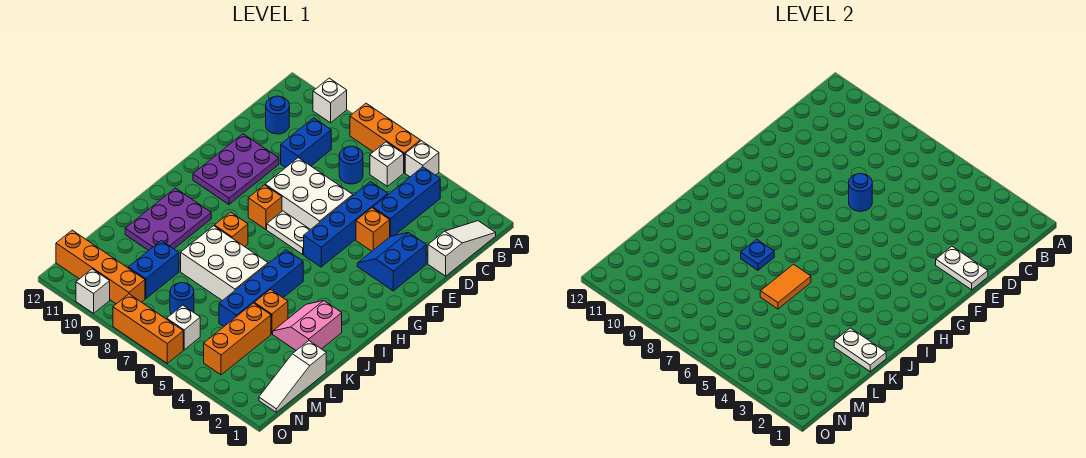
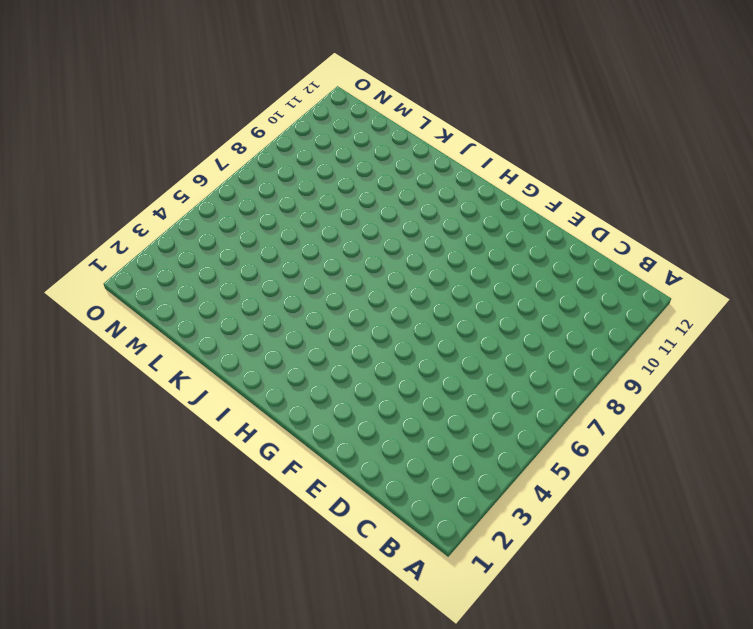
none -> white brick A5 level 1
none -> orange brick A6:A8 level 1
none -> white brick A10 level 1
none -> white slope B1:D1 level 1 top D

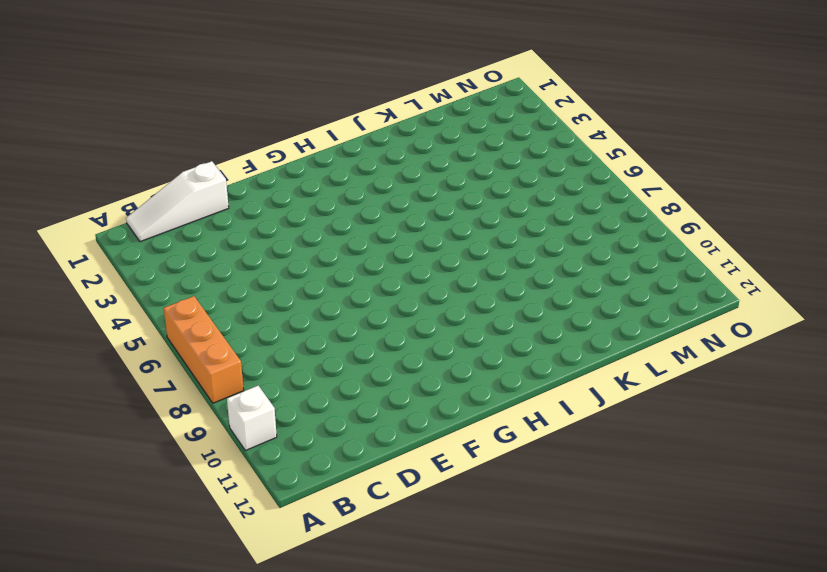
none -> white brick A5 level 1
none -> blue brick B4:D4 level 1
none -> white brick B6 level 1
none -> blue round brick C7 level 1

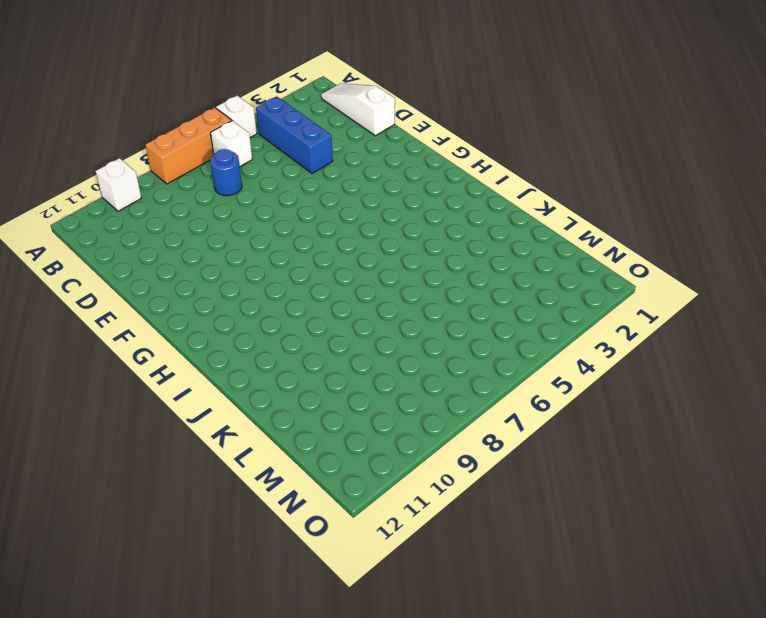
none -> blue brick C9:D9 level 1
none -> blue round brick C11 level 1
none -> blue brick D5:G5 level 1
none -> blue slope E2:F3 level 1 top 2

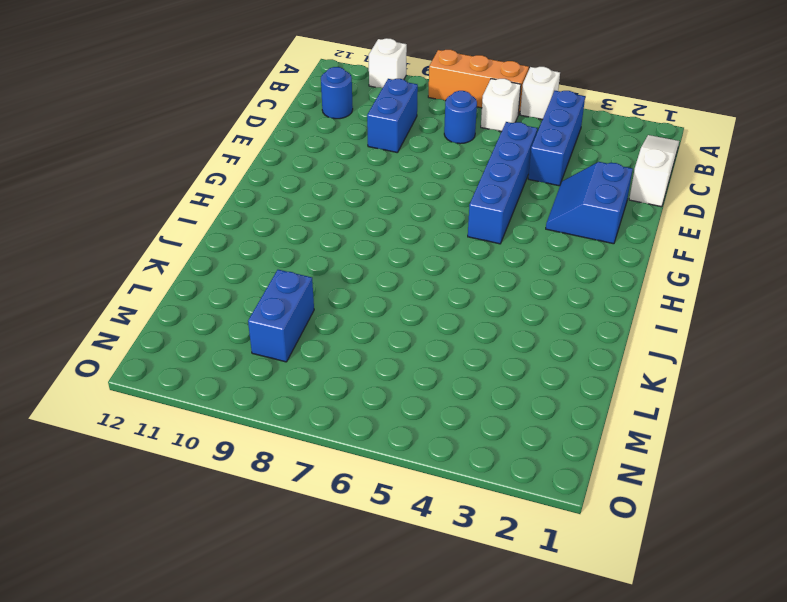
none -> orange brick E4 level 1
none -> white brick E6:F8 level 1
none -> purple plate E10:G11 level 1
none -> white plate G6:G7 level 1

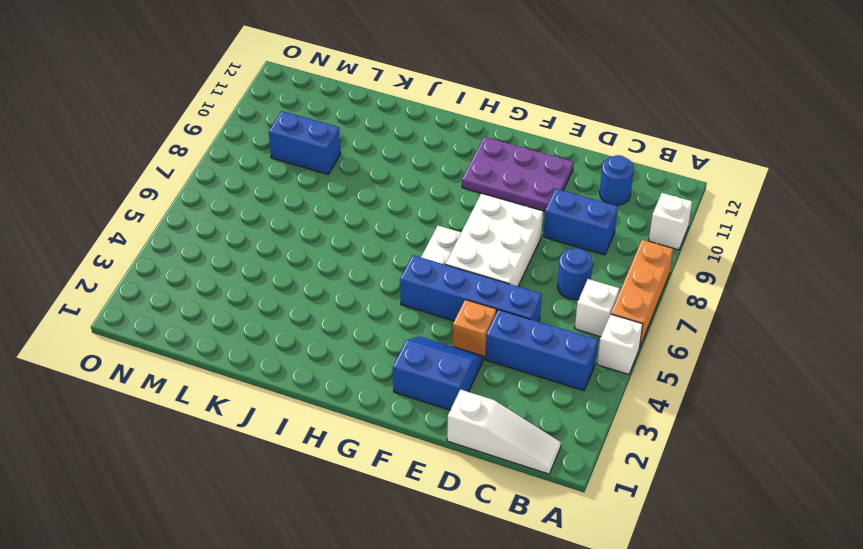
none -> orange brick G8 level 1
none -> blue brick I5:L5 level 1
none -> orange brick I8 level 1
none -> purple plate I10:K11 level 1

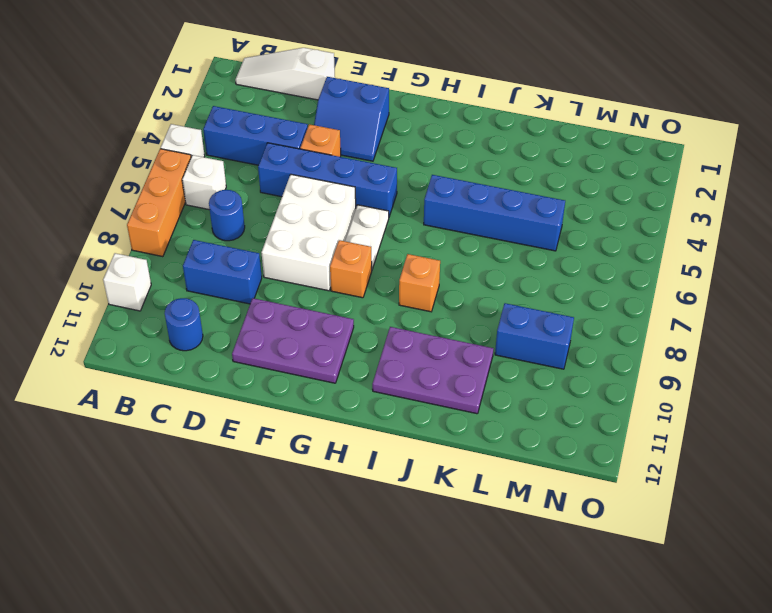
none -> pink slope J2:K3 level 1 top 2
none -> white brick J6:K8 level 1
none -> orange brick K4 level 1
none -> white slope L1:N1 level 1 top L

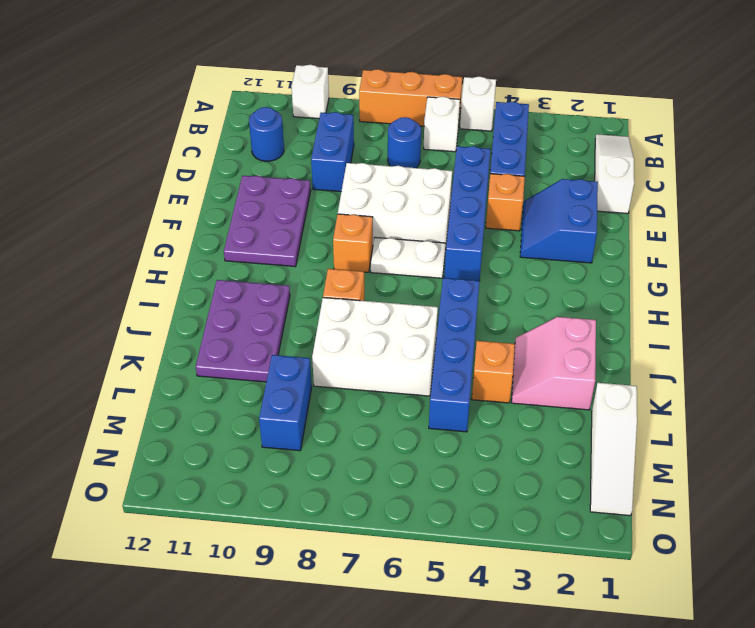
none -> orange brick L4:N4 level 1
none -> blue round brick M7 level 1
none -> white brick N6 level 1
none -> orange brick N9:N12 level 1

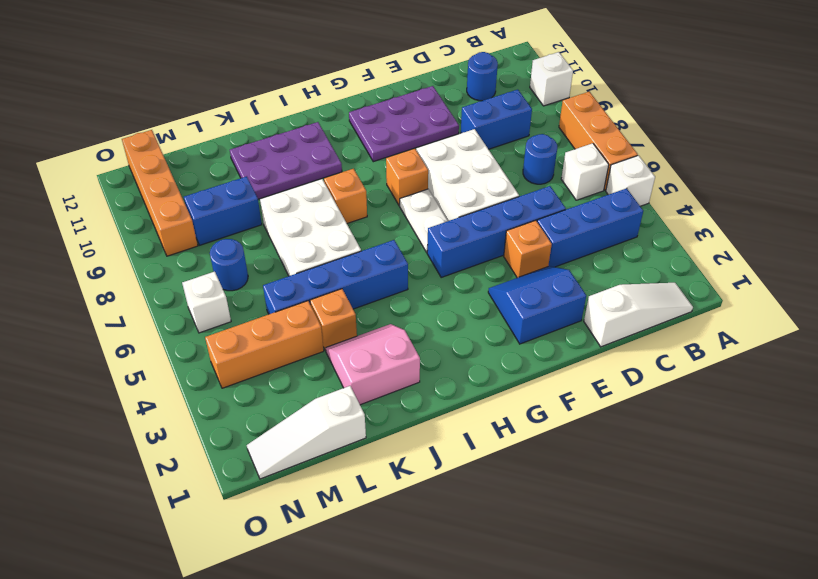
none -> orange brick O6:O8 level 1
none -> white brick O10 level 1
none -> white plate E1:E2 level 2
none -> blue round brick E7 level 2

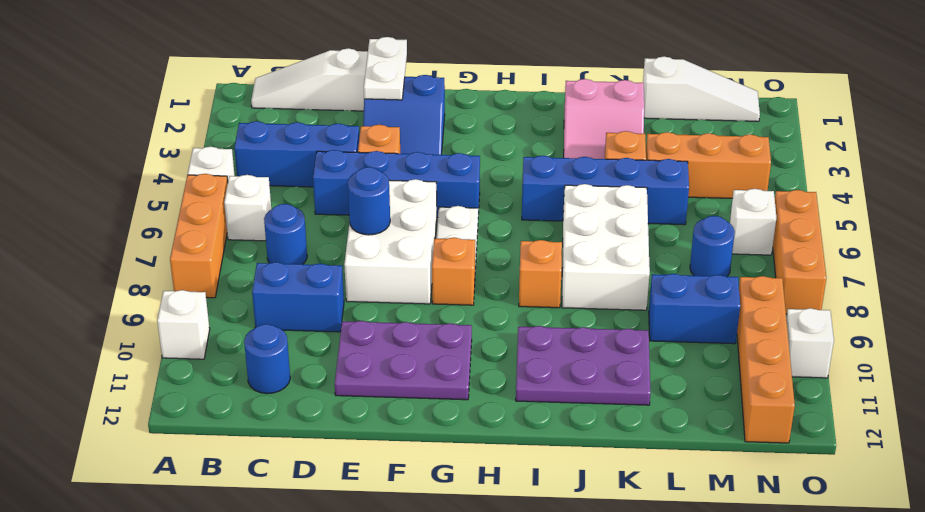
none -> orange tile J6:K6 level 2
none -> blue plate J8 level 2
none -> white plate K1:K2 level 2

